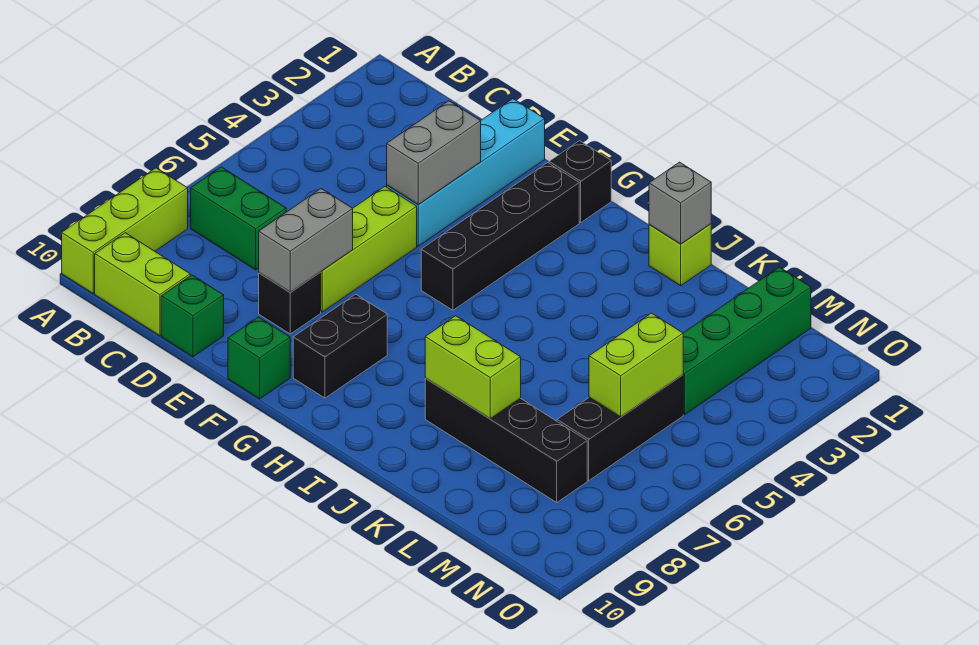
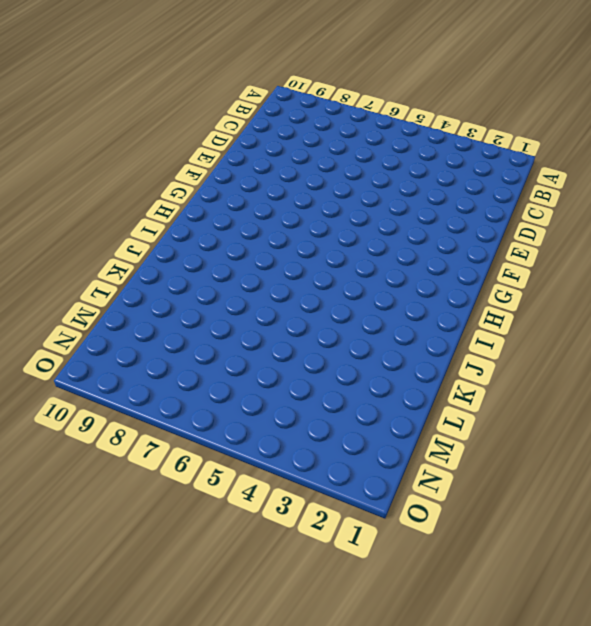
none -> lime brick A8:A10 level 1
none -> green brick B7:C7 level 1
none -> lime brick B10:C10 level 1

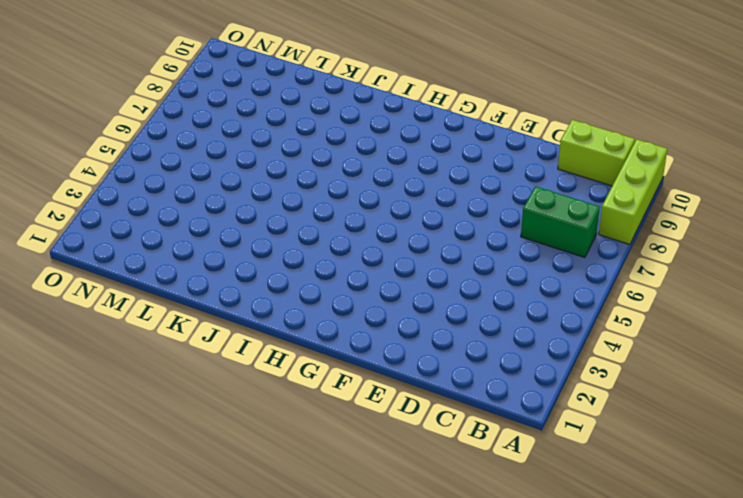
none -> green brick D10 level 1
none -> cyan brick E1:E4 level 1
none -> lime brick E5:E7 level 1

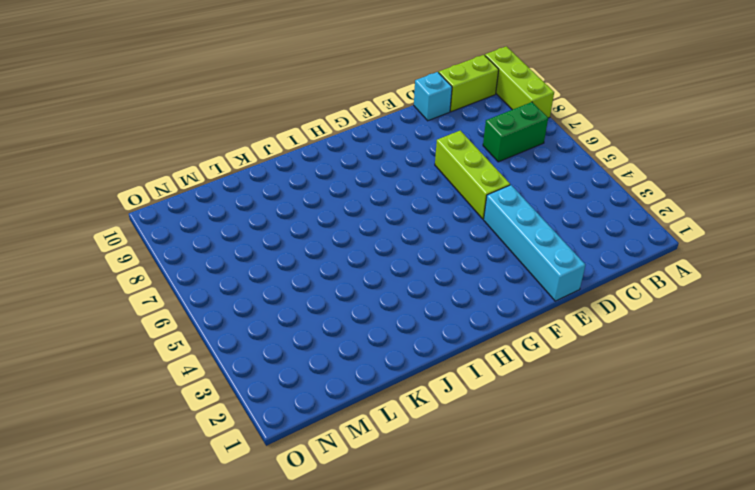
cyan brick D10 level 1 -> green brick D10 level 1
none -> black brick E8 level 1
none -> green brick F10 level 1
none -> black brick G1 level 1

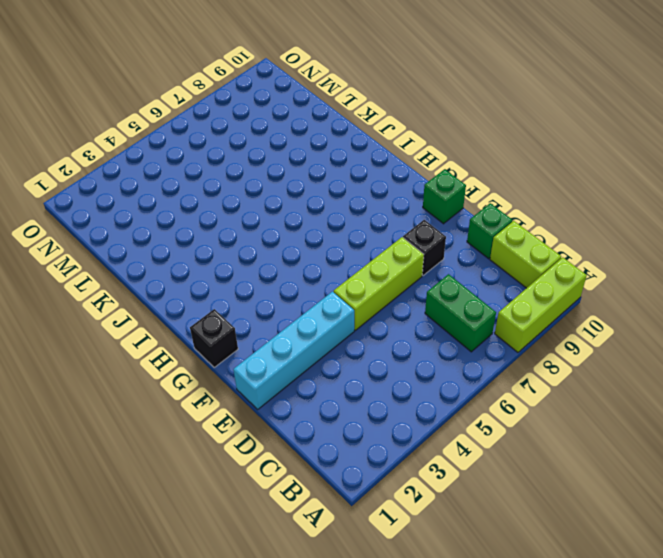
none -> black brick G2:G5 level 1
none -> black brick G8:G9 level 1
none -> lime brick J1 level 1

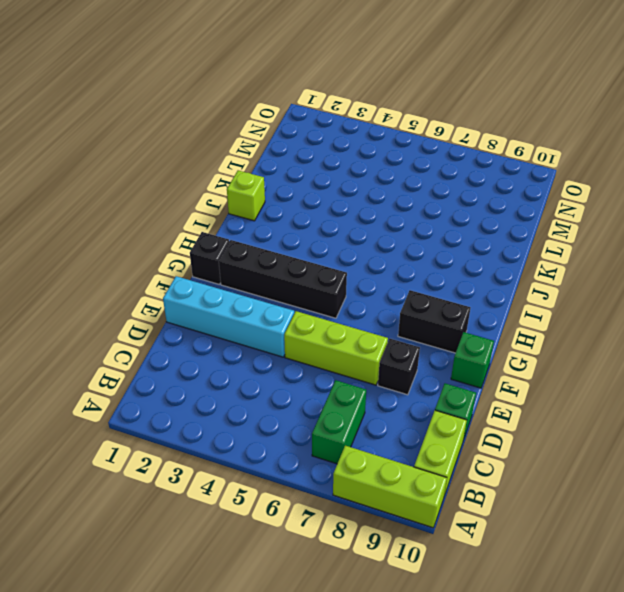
none -> black brick J8:M8 level 1
none -> green brick M1:M4 level 1
none -> black brick M5:M7 level 1

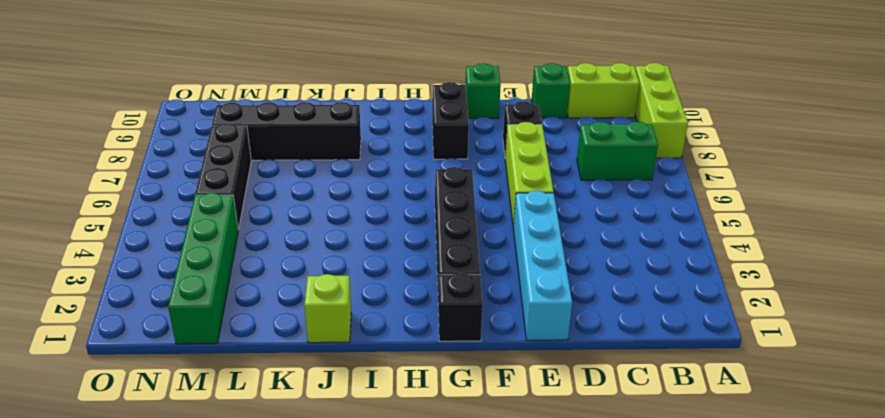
none -> grey brick E3:E4 level 2
none -> grey brick E7:E8 level 2
none -> grey brick J1 level 2

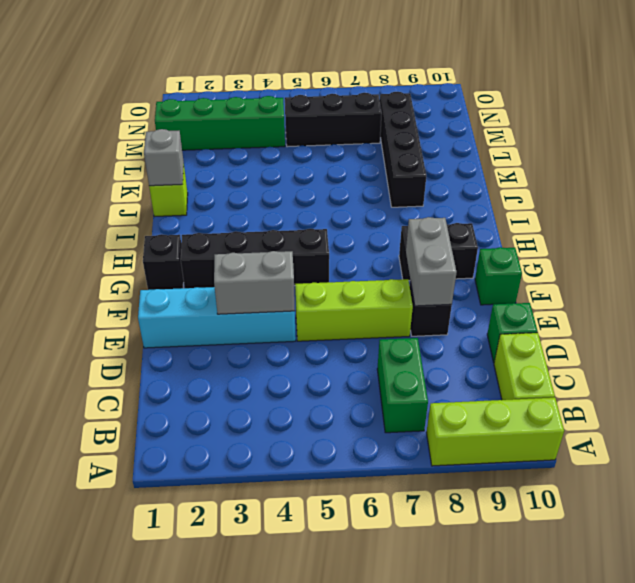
grey brick E8:F8 level 2 -> grey brick E7:E8 level 2
none -> lime brick J8:K8 level 2
none -> lime brick M5:M6 level 2

